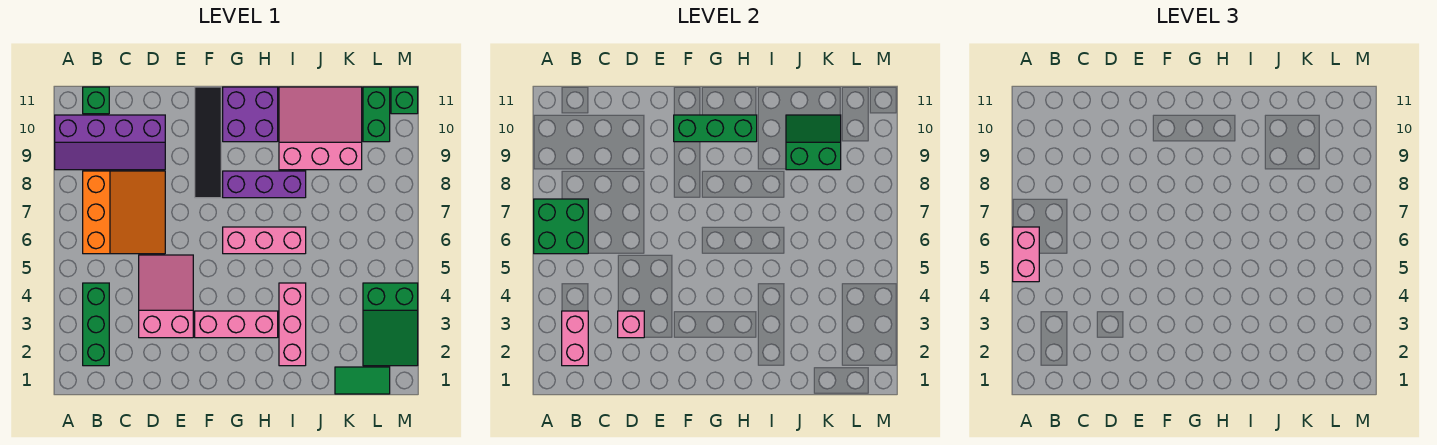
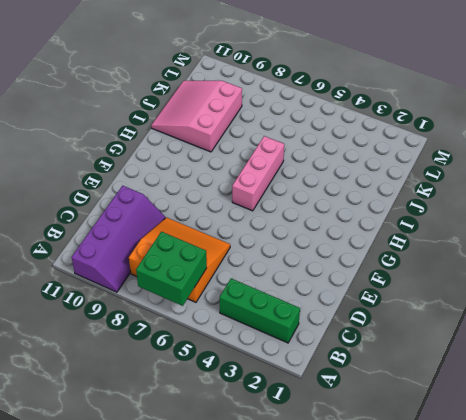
none -> green brick B11 level 1
none -> pink slope D3:E5 level 1 top 3
none -> pink brick F3:H3 level 1

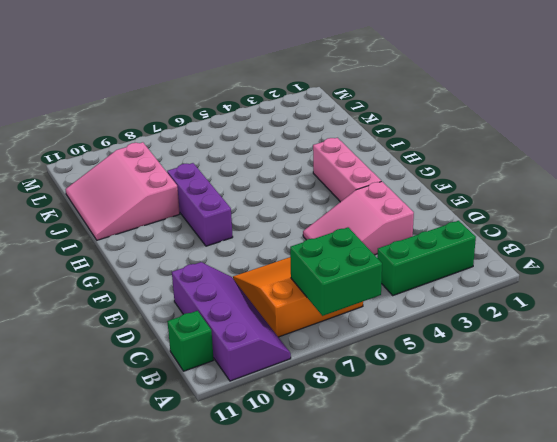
none -> black tile F8:F11 level 1
none -> pink brick G6:I6 level 1
none -> purple brick G10:H11 level 1

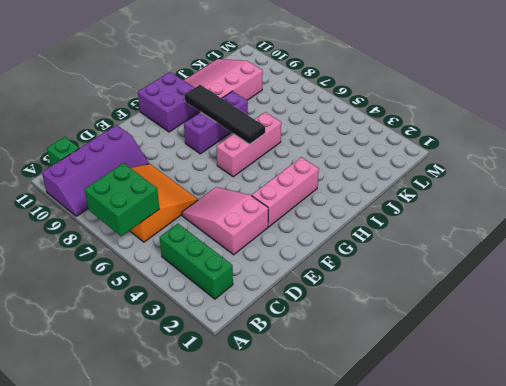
black tile H6:H9 level 2 -> black tile F8:F11 level 1
none -> pink brick I2:I4 level 1
none -> green tile K1:L1 level 1
none -> green slope L2:M4 level 1 top 4

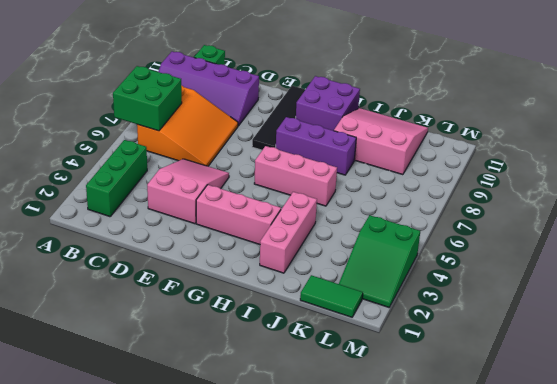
none -> green brick L10:L11 level 1
none -> green brick M11 level 1
none -> pink brick B2:B3 level 2

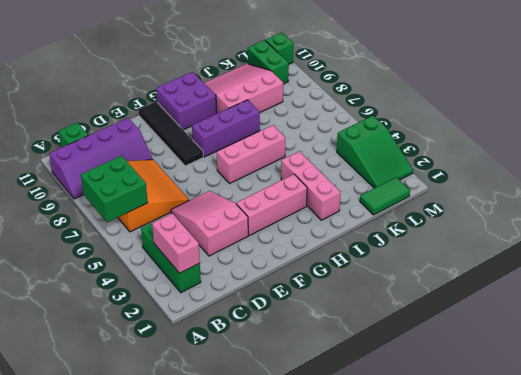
none -> pink brick D3 level 2
none -> green brick F10:H10 level 2
none -> green slope J9:K10 level 2 top 9

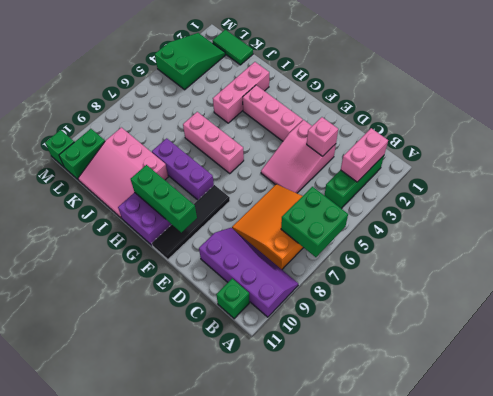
none -> green slope J9:K10 level 2 top 9
none -> pink brick A5:A6 level 3

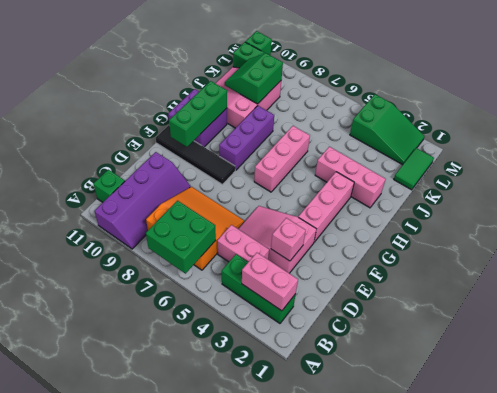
pink brick C4:C5 level 1 -> pink brick A5:A6 level 3

